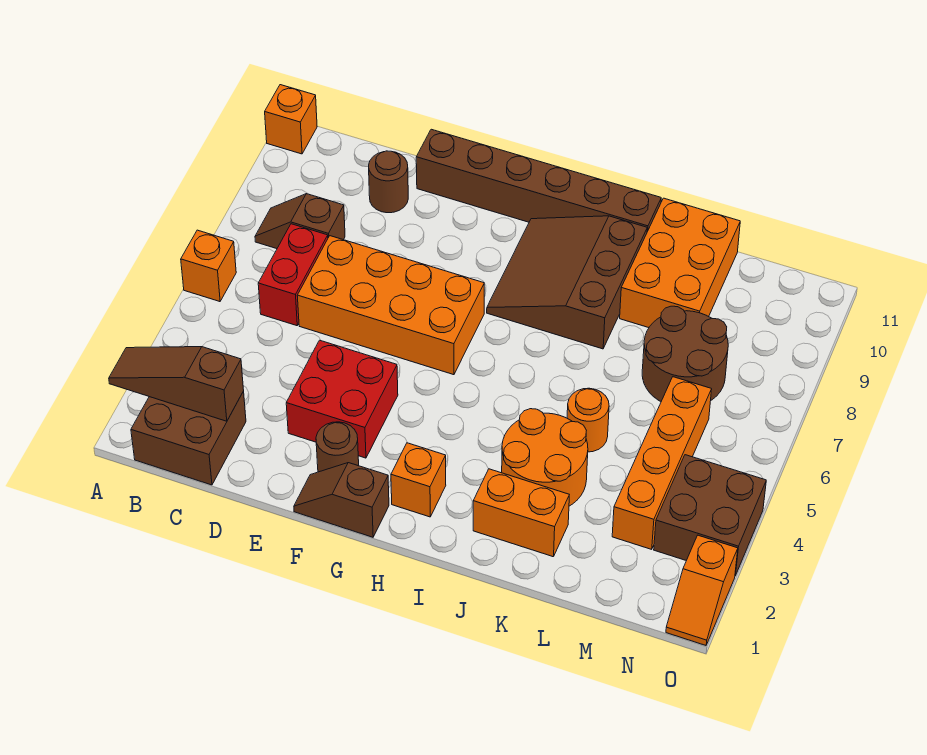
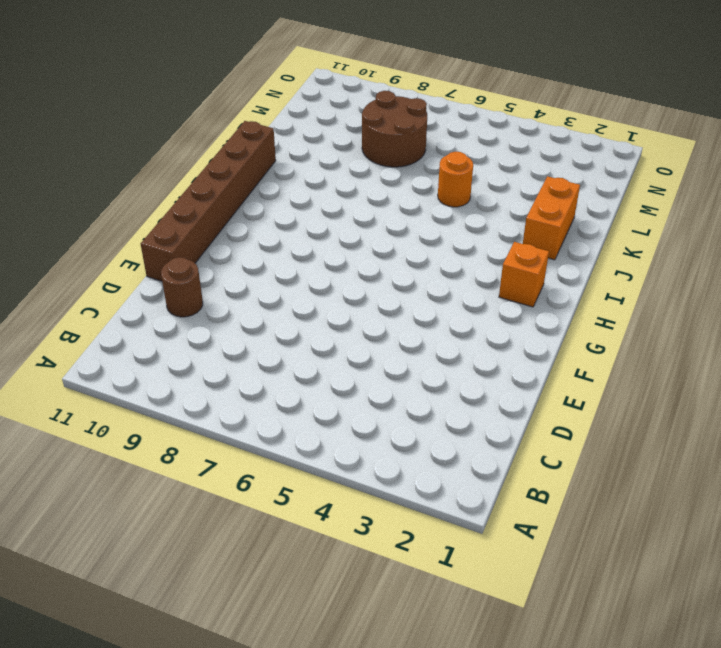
none -> orange brick A6 level 1
none -> orange brick A11 level 1
none -> brown brick B1:C2 level 1

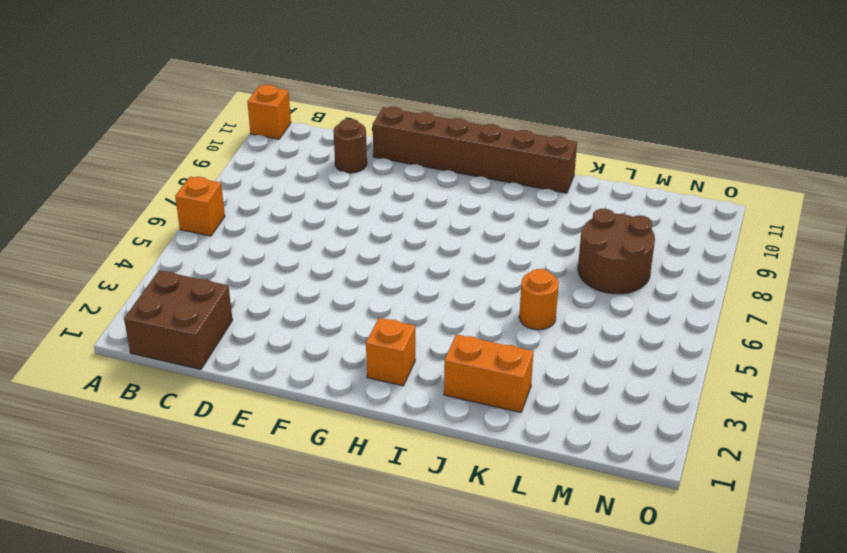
none -> brown slope B8:C8 level 1 top C
none -> red brick C6:C7 level 1
none -> orange brick D6:G7 level 1

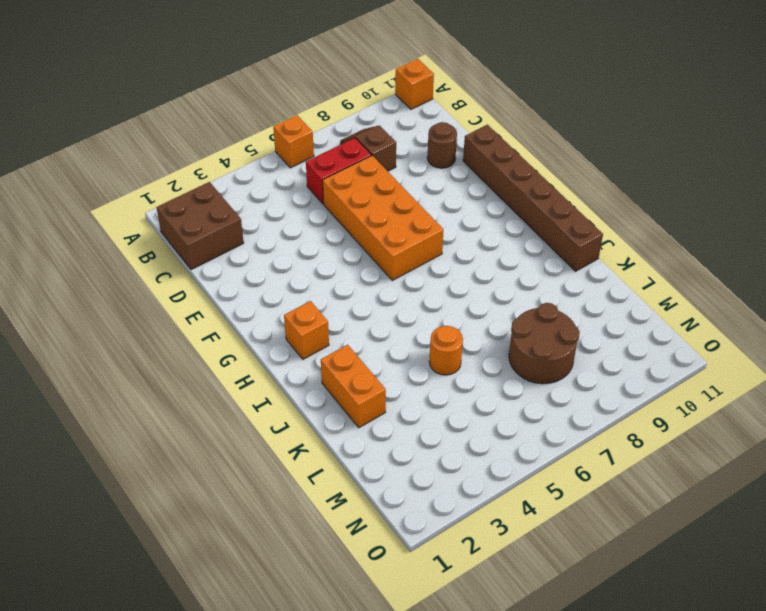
none -> red brick E3:F4 level 1
none -> brown slope F1:G1 level 1 top G
none -> brown round brick F2 level 1

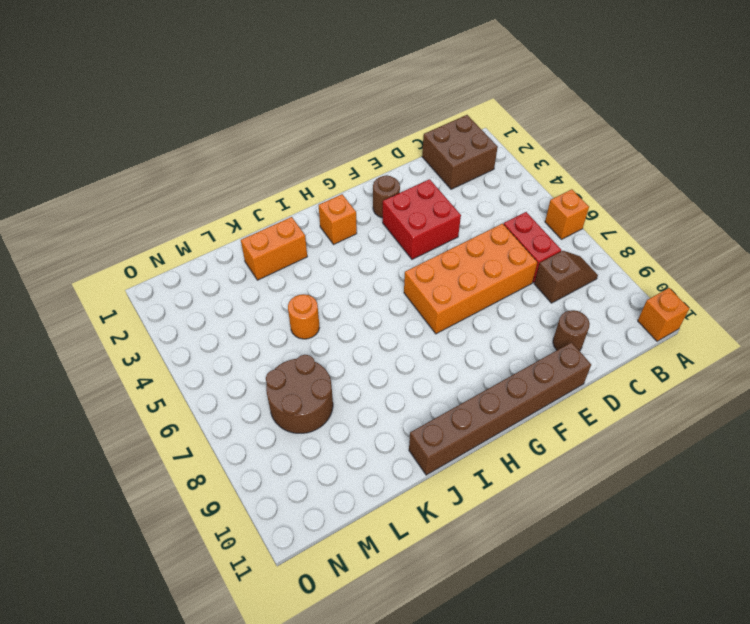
none -> brown slope F1:G1 level 1 top G
none -> brown slope H8:J10 level 1 top J
none -> orange round brick J3:K4 level 1

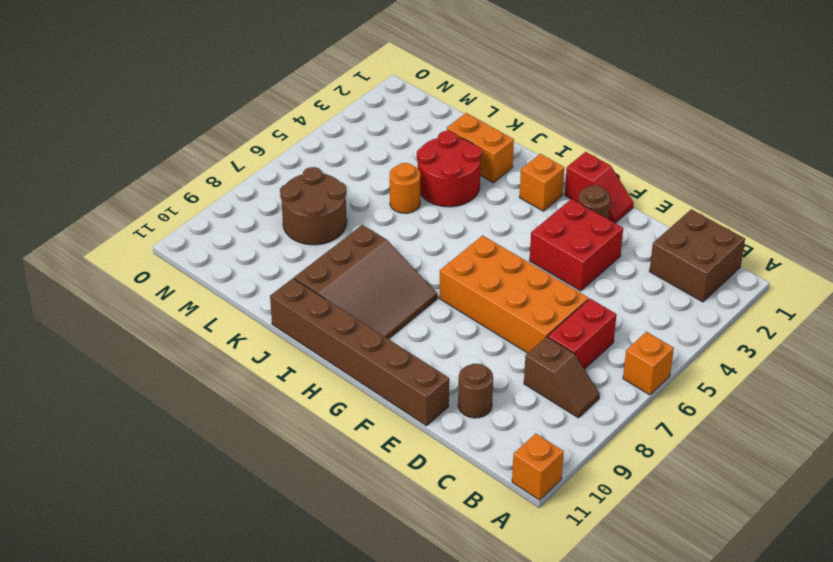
red slope F1:G1 level 1 top G -> brown slope F1:G1 level 1 top G
red round brick J3:K4 level 1 -> orange round brick J3:K4 level 1
none -> orange brick K9:L11 level 1
none -> orange brick M3:M6 level 1
none -> brown brick N3:O4 level 1

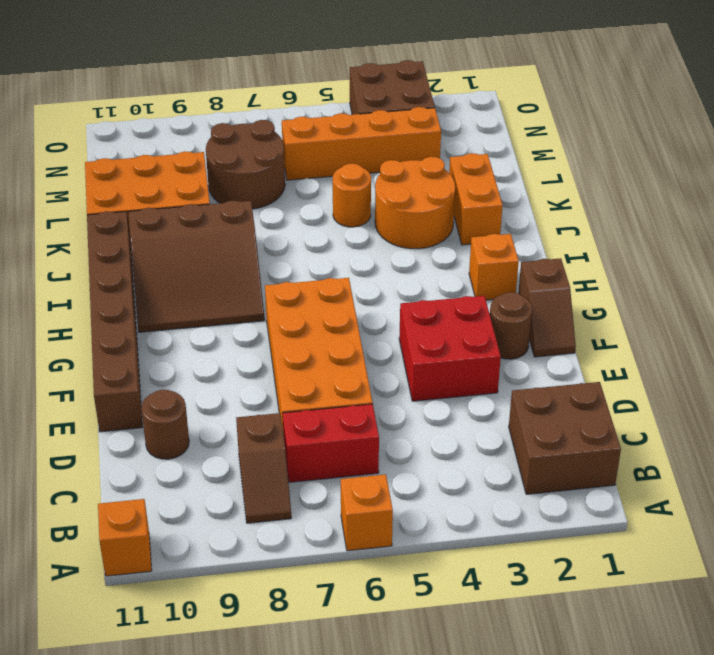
none -> orange slope O1:O2 level 1 top 2
none -> brown slope A2:C2 level 2 top C

